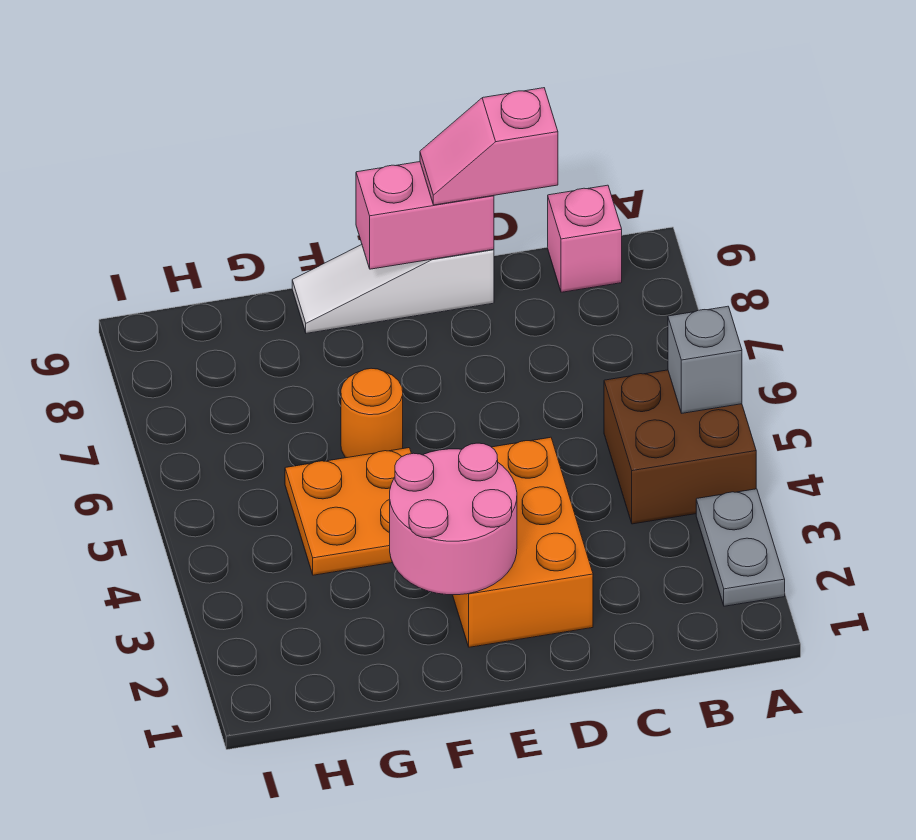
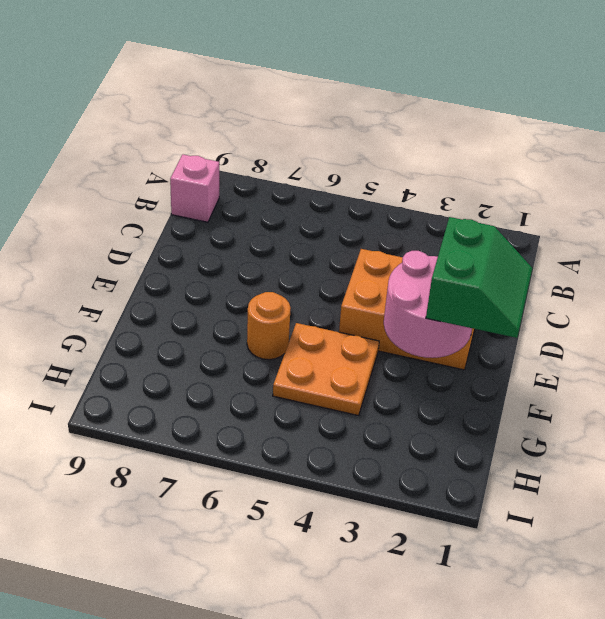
green slope E1:F2 level 3 top 2 -> none
none -> grey plate A2:A3 level 1
none -> brown brick A4:B5 level 1

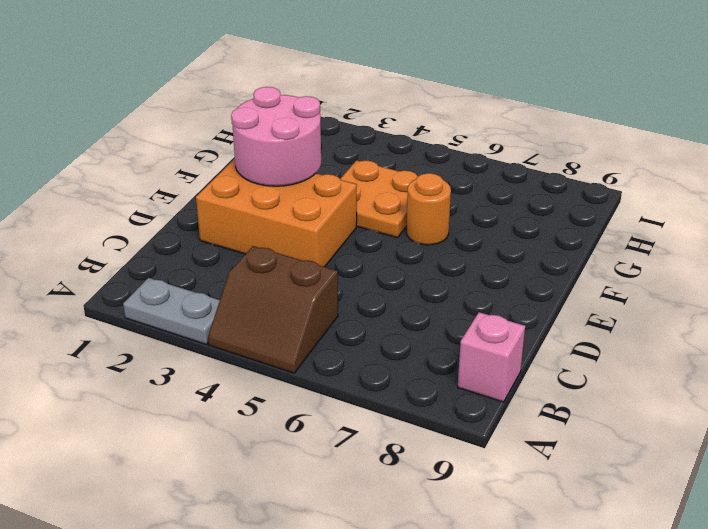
brown slope A4:B5 level 1 top B -> brown brick A4:B5 level 1
none -> white slope D9:F9 level 1 top D
none -> grey brick A5 level 2

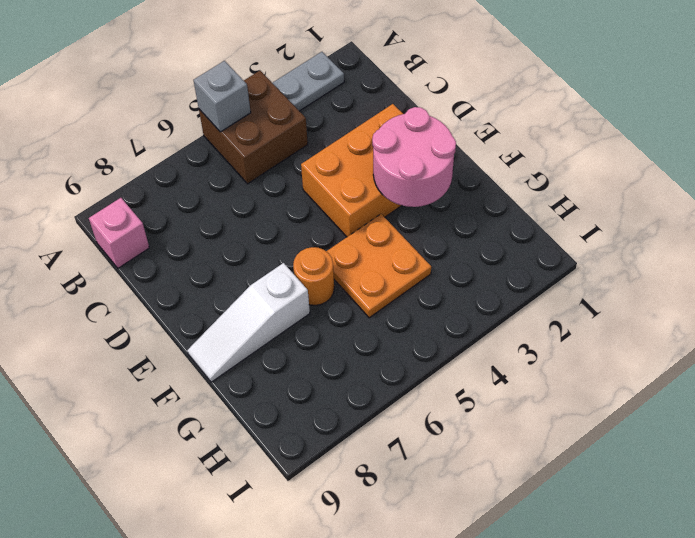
white slope F7:F9 level 1 top 7 -> white slope D9:F9 level 1 top D
none -> pink brick D9:E9 level 2
none -> pink slope C9:D9 level 3 top C

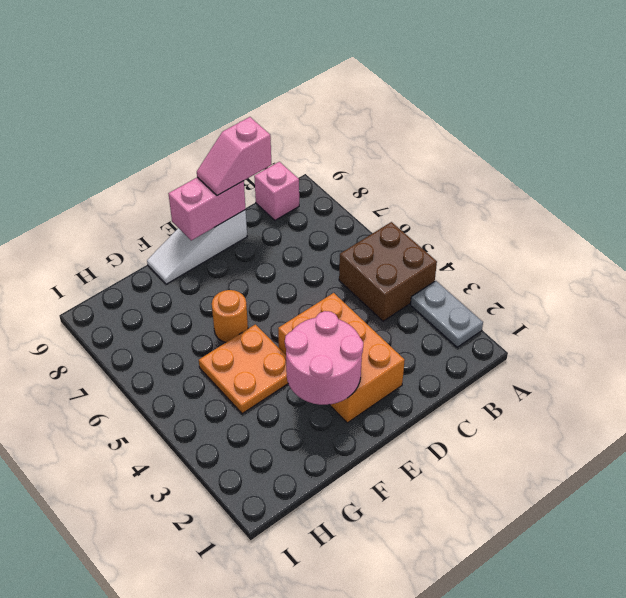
none -> grey brick A5 level 2

